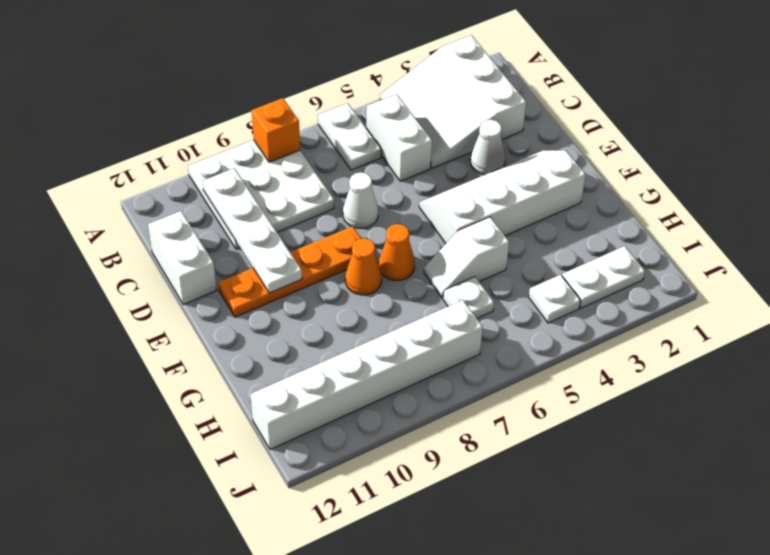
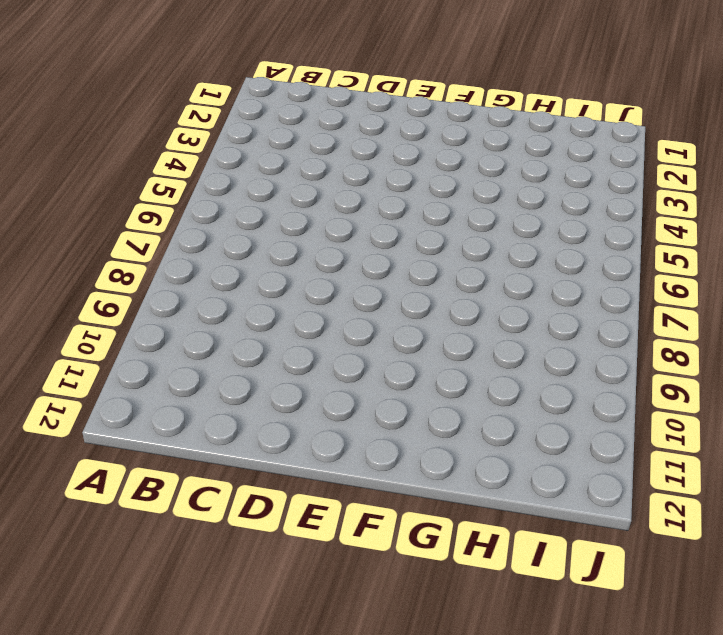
none -> white slope A2:C4 level 1 top 2
none -> white plate A6:B6 level 1
none -> white plate A8:C10 level 1

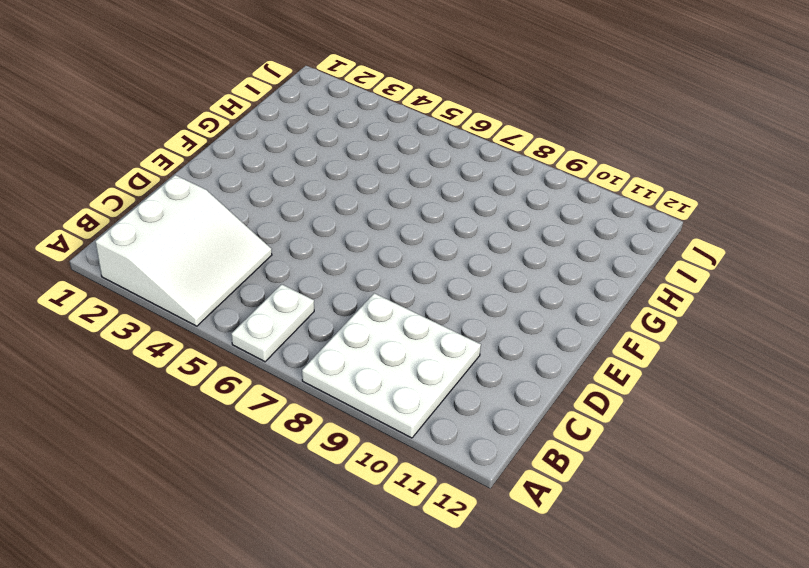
none -> white brick B5:C5 level 1
none -> white brick C12:D12 level 1
none -> white cone D3 level 1

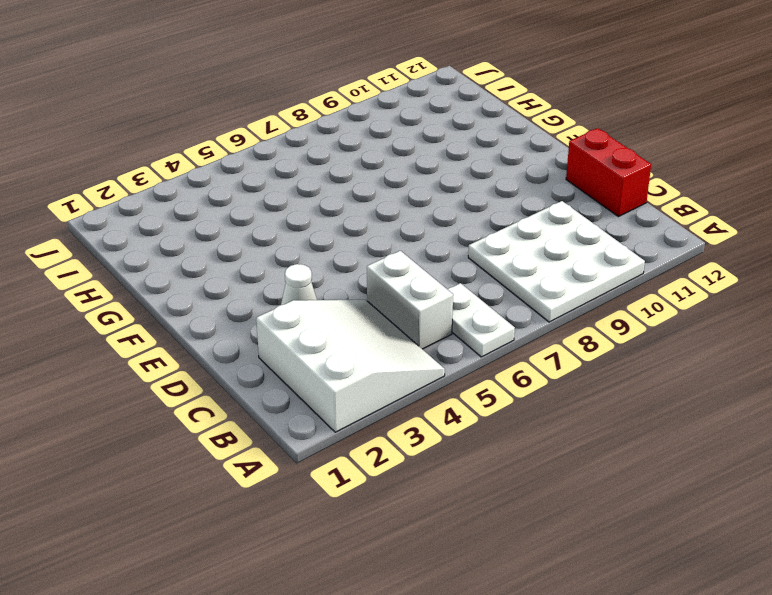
red brick C12:D12 level 1 -> white brick C12:D12 level 1
none -> white cone D7 level 1
none -> white slope E2:F5 level 1 top F
none -> orange plate E8:E11 level 1

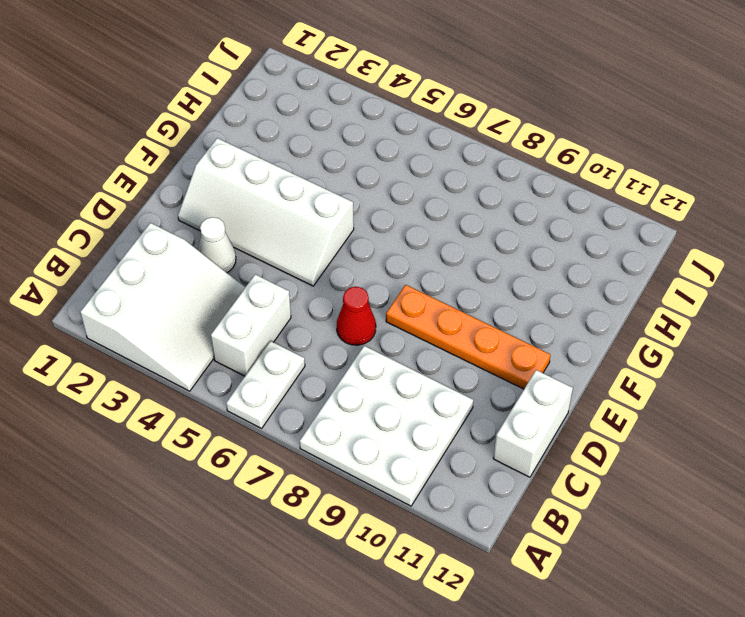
red cone D7 level 1 -> white cone D7 level 1
none -> orange cone F7 level 1
none -> orange cone F8 level 1
none -> white slope G5:G6 level 1 top 5

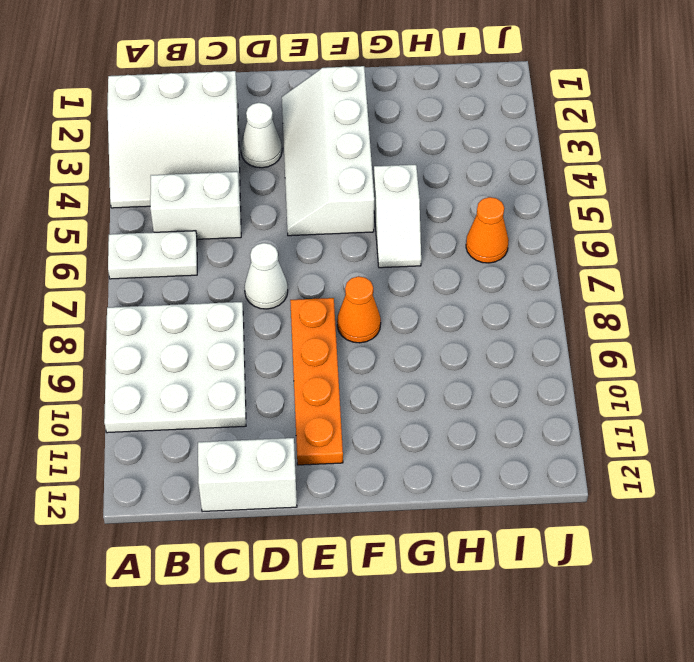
orange cone I6 level 1 -> orange cone F7 level 1
none -> white plate H6 level 1
none -> white plate I2:I3 level 1
none -> white plate I4 level 1

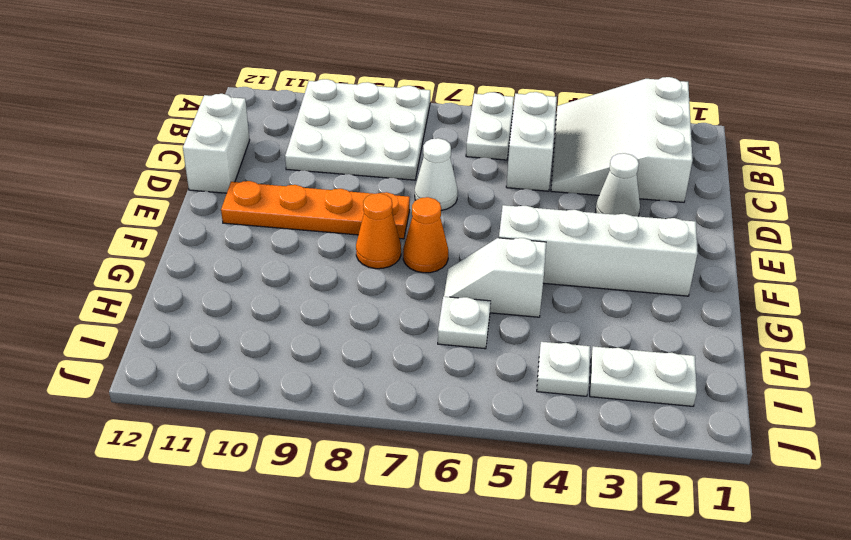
none -> white brick I7:I12 level 1
none -> orange brick A8 level 2
none -> white plate B10:E10 level 2

